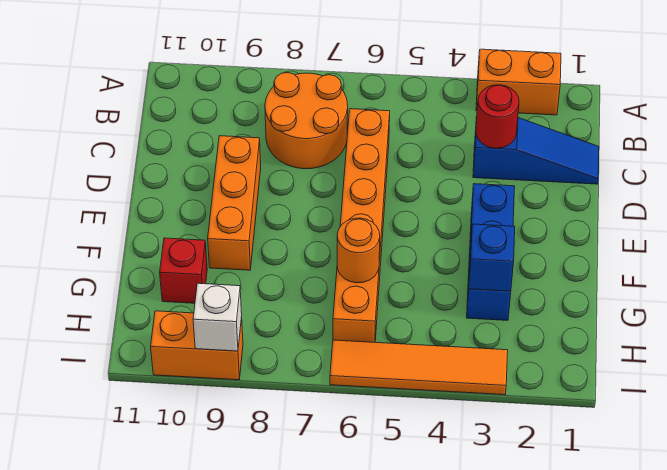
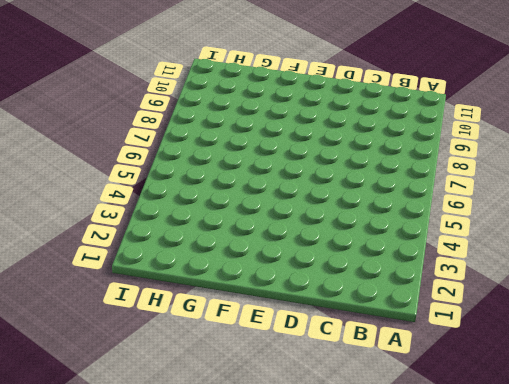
none -> orange brick A2:A3 level 1
none -> orange round brick B7:C8 level 1
none -> blue slope C1:C3 level 1 top 3

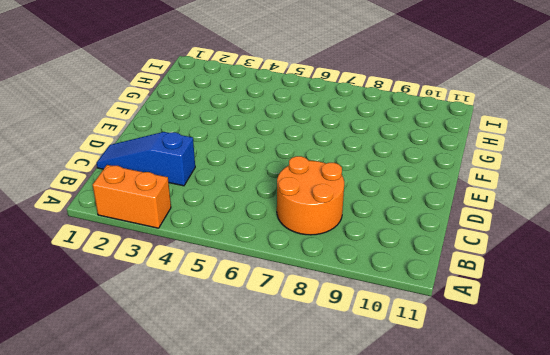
none -> orange brick C6:H6 level 1
none -> orange brick D9:F9 level 1
none -> blue brick E3:G3 level 1

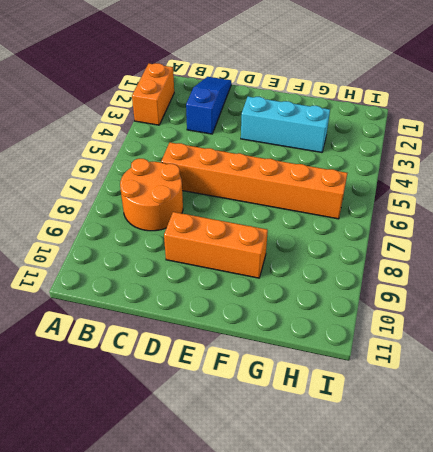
cyan brick E3:G3 level 1 -> blue brick E3:G3 level 1
none -> red brick G10 level 1
none -> orange tile I3:I6 level 1
none -> orange brick I9:I10 level 1

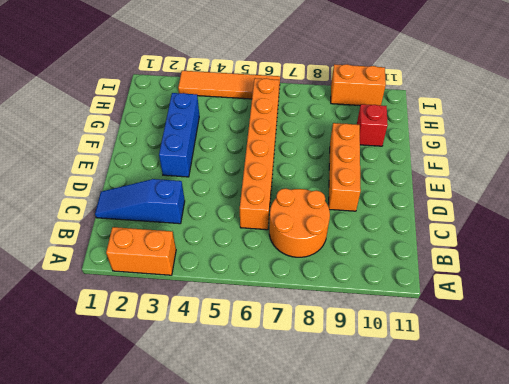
none -> red round brick C3 level 2
none -> blue brick G3 level 2
none -> orange round brick G6 level 2

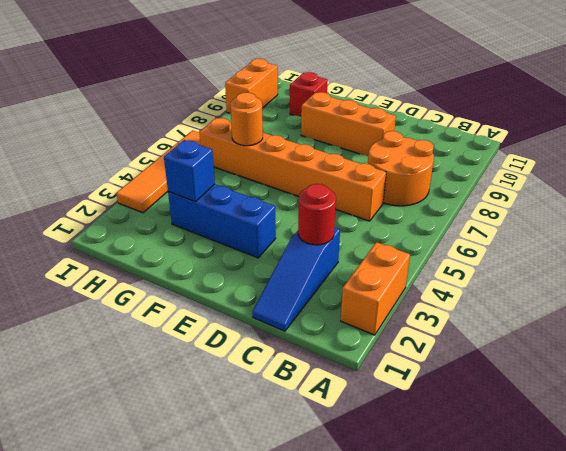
none -> white brick I9 level 2

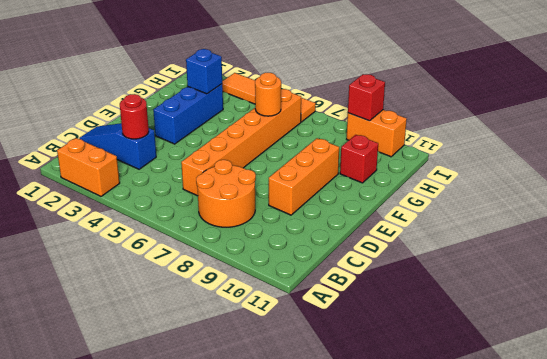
red brick I9 level 2 -> white brick I9 level 2

